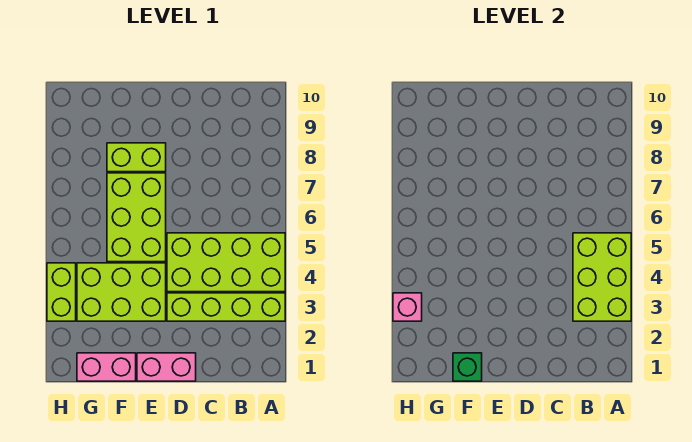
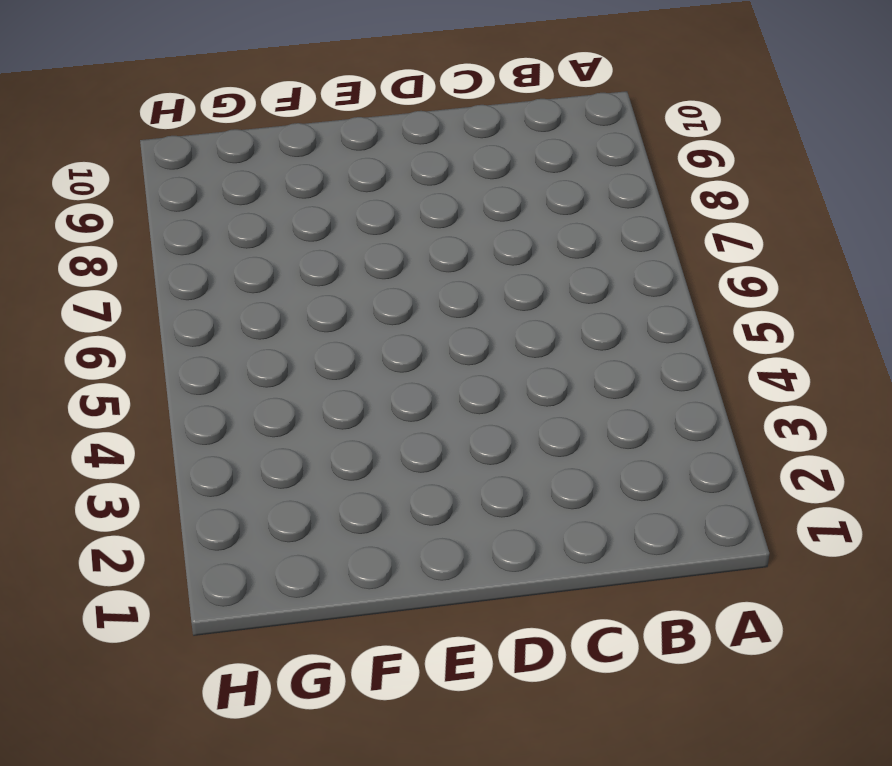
none -> lime brick A3:D3 level 1
none -> lime brick A4:D5 level 1

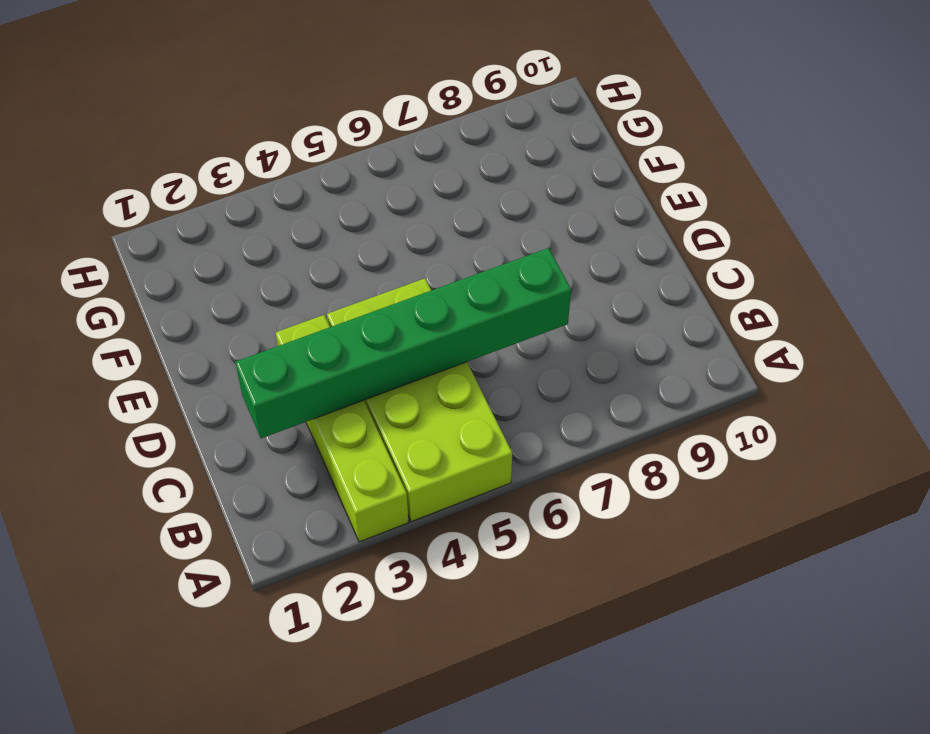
green brick C2:C7 level 2 -> none
none -> pink brick D1:E1 level 1
none -> lime brick E3:G4 level 1

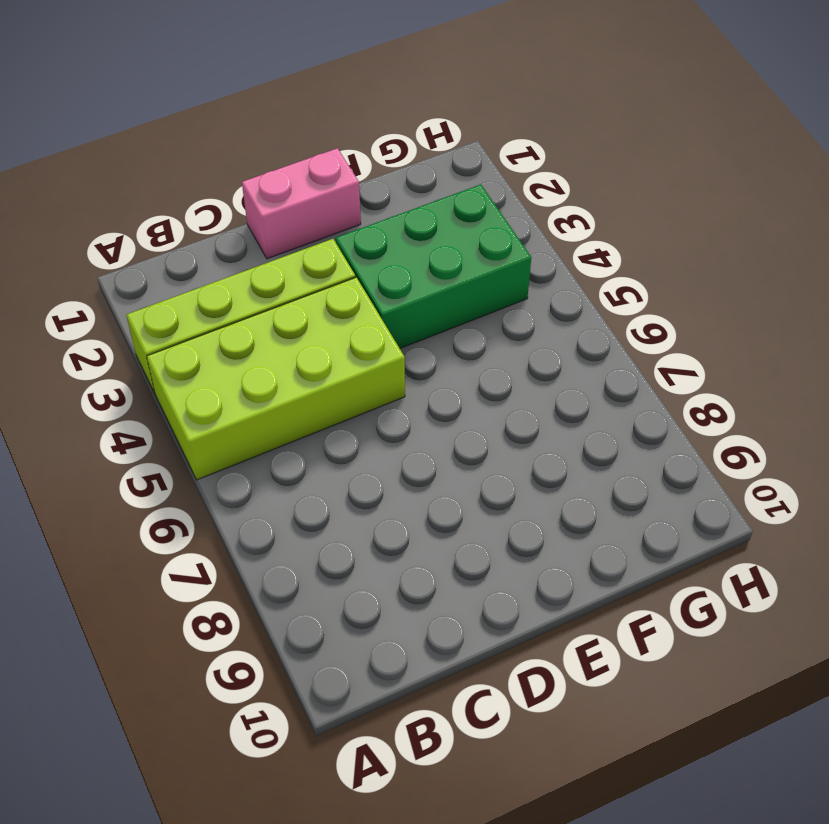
green brick E3:G4 level 1 -> lime brick E3:G4 level 1
none -> lime brick E5:F7 level 1
none -> lime brick E8:F8 level 1

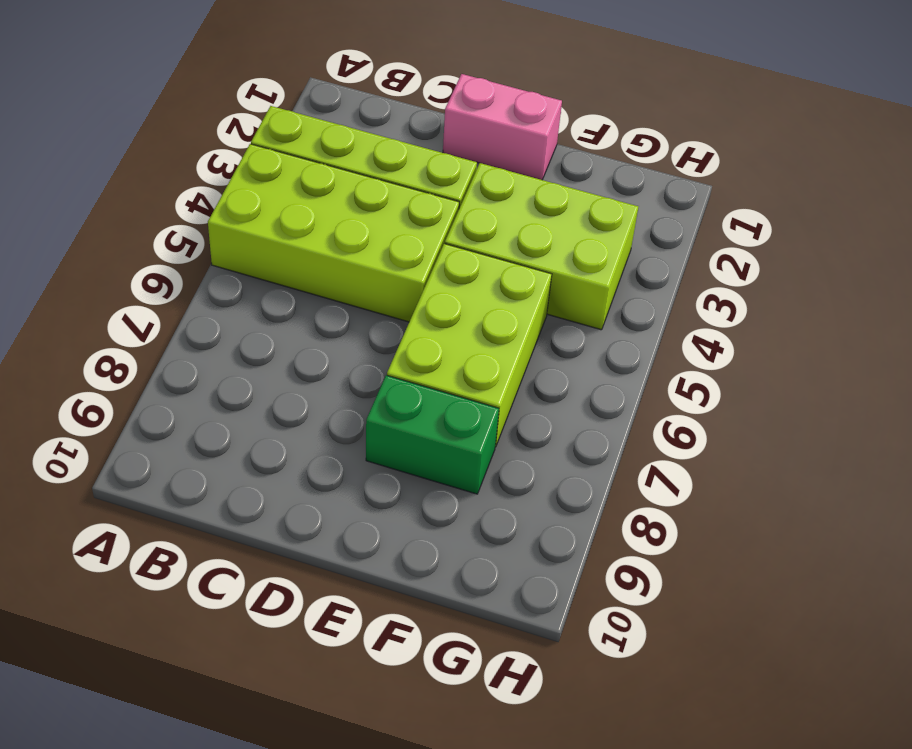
green brick E8:F8 level 1 -> lime brick E8:F8 level 1
none -> pink brick F1:G1 level 1
none -> lime brick H3:H4 level 1

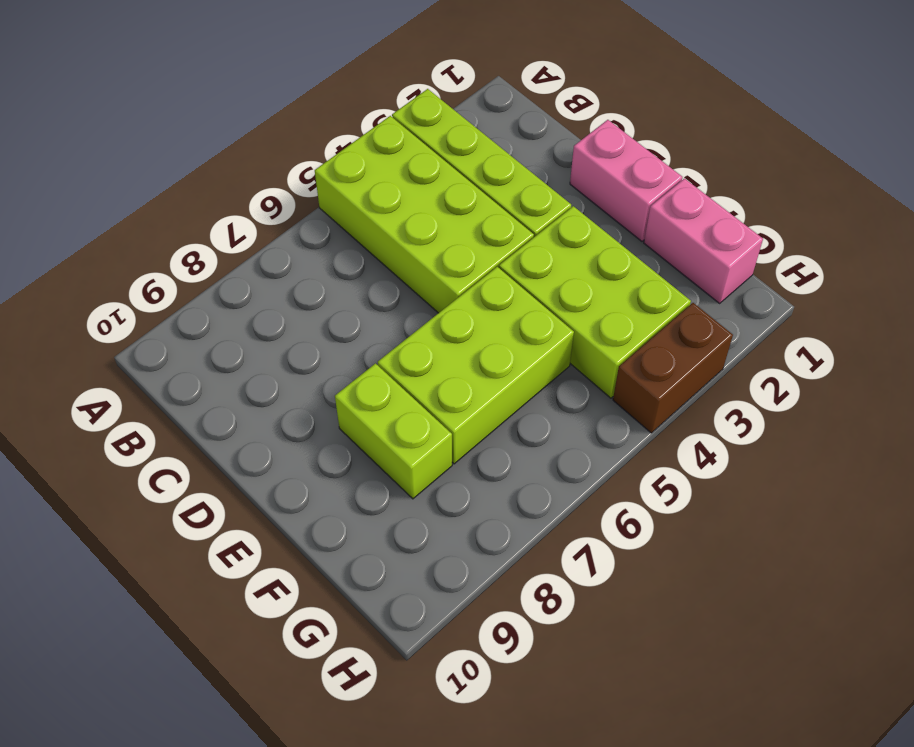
brown brick H3:H4 level 1 -> lime brick H3:H4 level 1
none -> lime brick A3:B5 level 2
none -> green brick F1 level 2

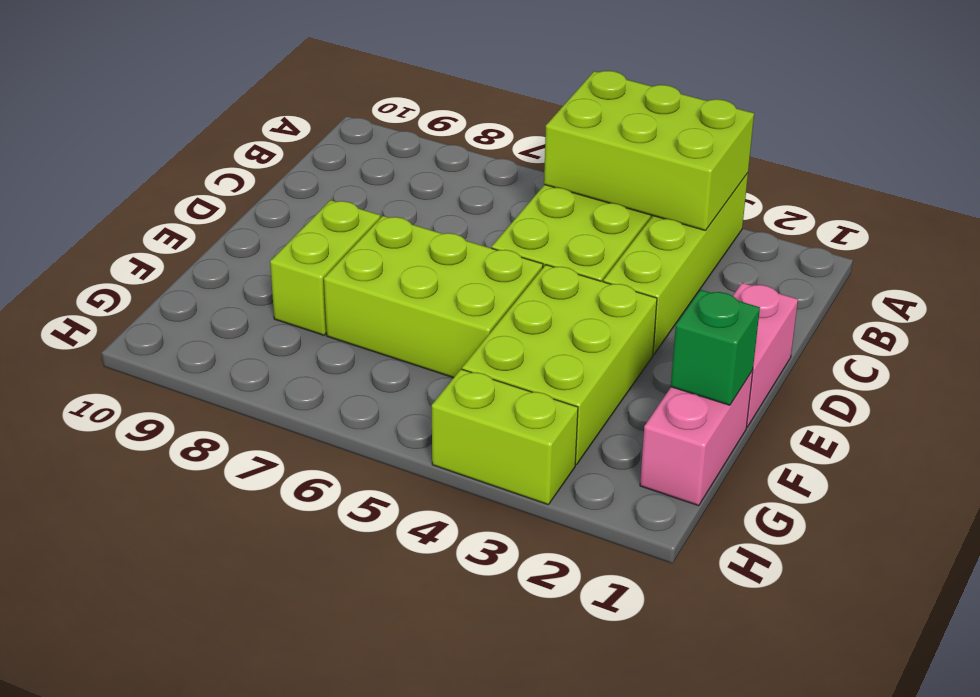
none -> pink brick H3 level 2

